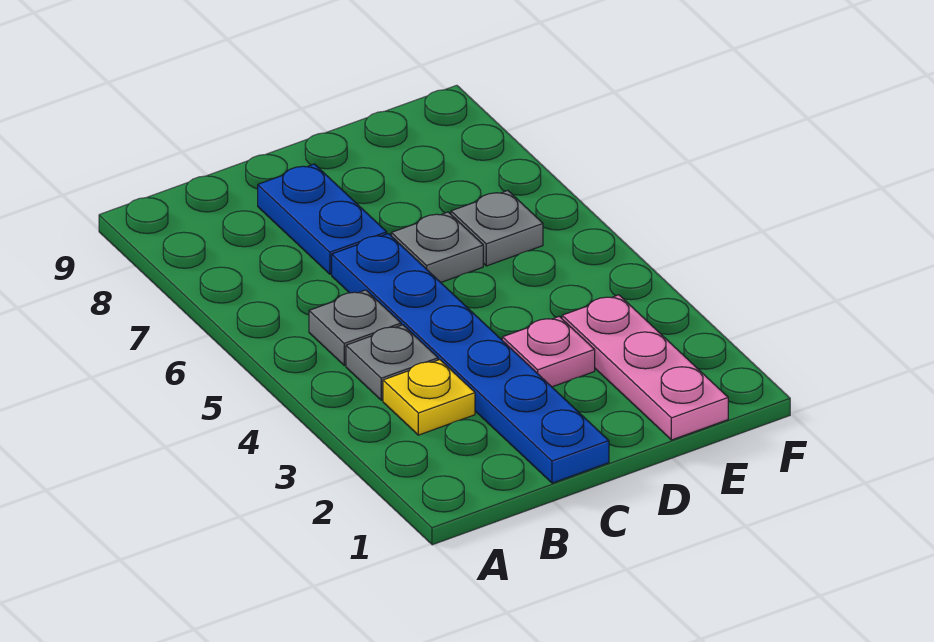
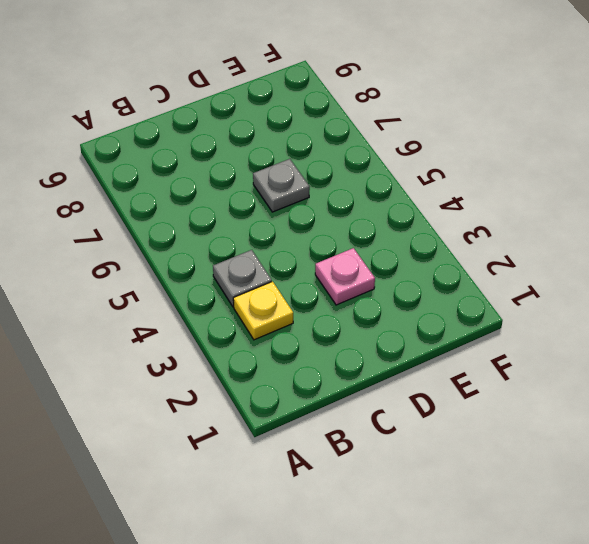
none -> grey plate B5 level 1
none -> blue plate C1:C6 level 1

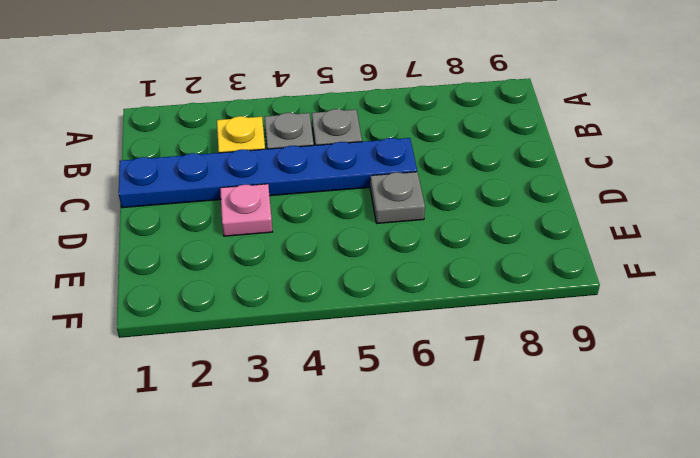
none -> blue plate C7:C8 level 1
none -> pink plate E1:E3 level 1

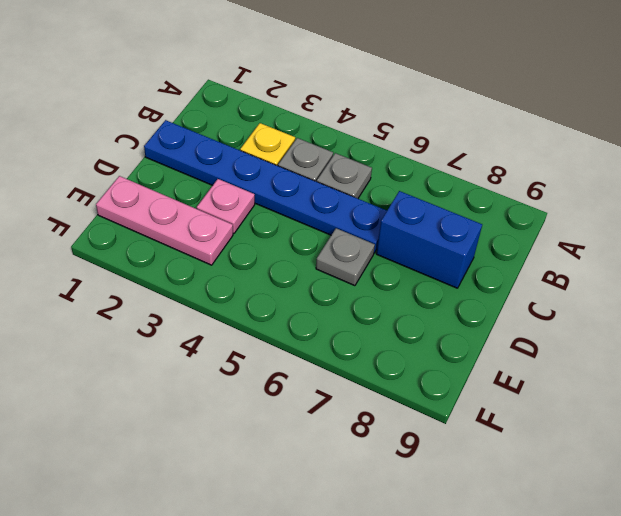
blue brick C7:C8 level 1 -> blue plate C7:C8 level 1
none -> grey plate E6 level 1

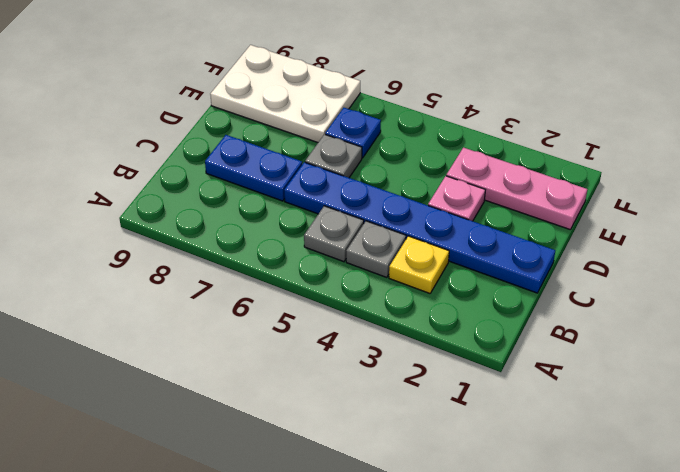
blue plate E6 level 1 -> grey plate E6 level 1
white plate E7:F9 level 1 -> none

